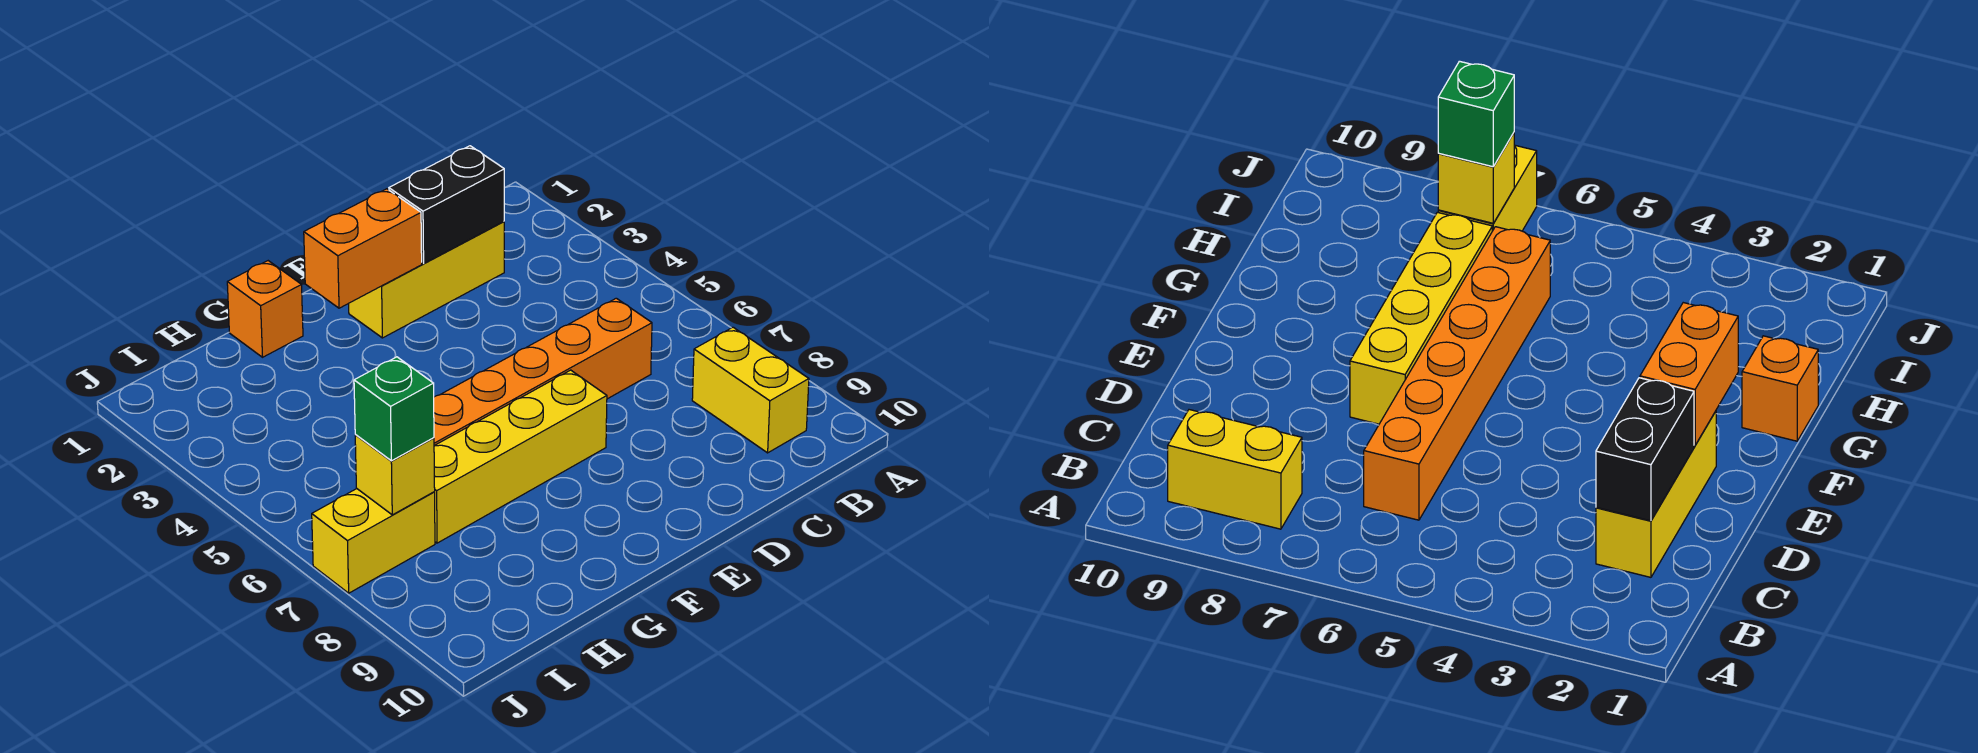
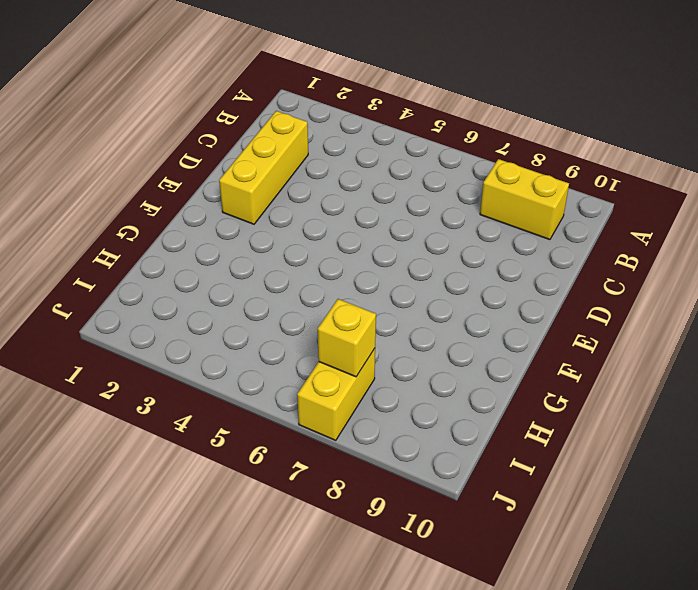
none -> orange brick C6:H6 level 1
none -> yellow brick E7:H7 level 1

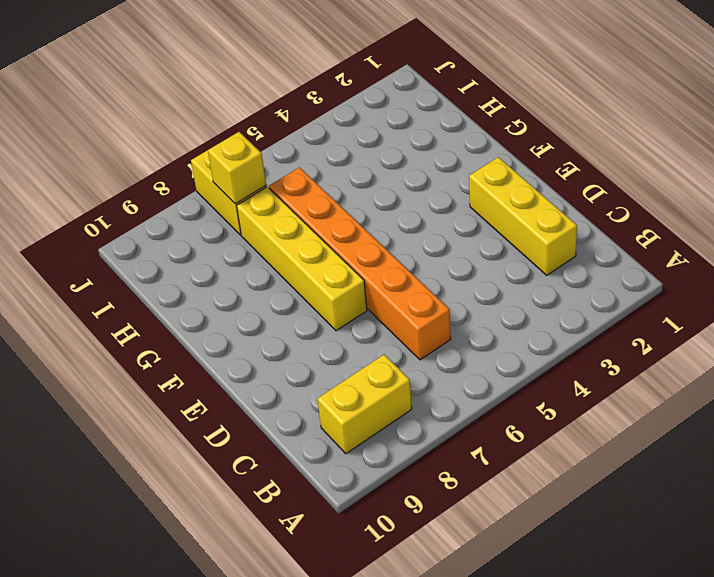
none -> orange brick G1 level 1
none -> black brick C2:D2 level 2

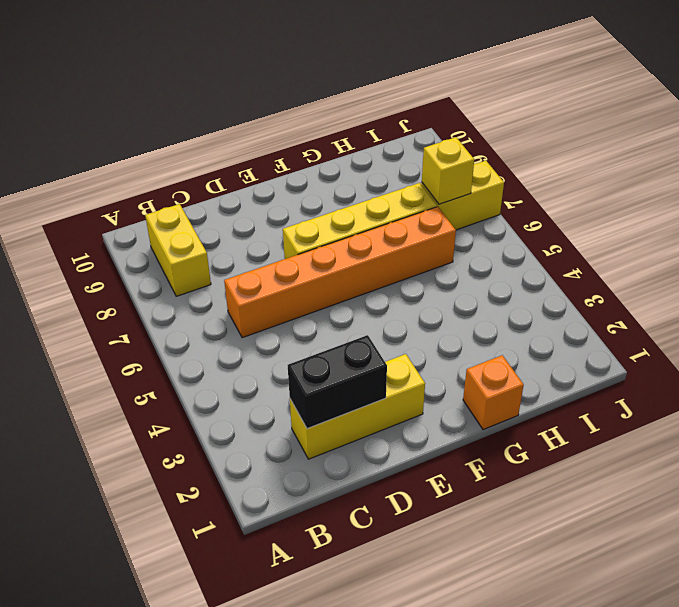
none -> orange brick E2:F2 level 2
none -> green brick I7 level 3

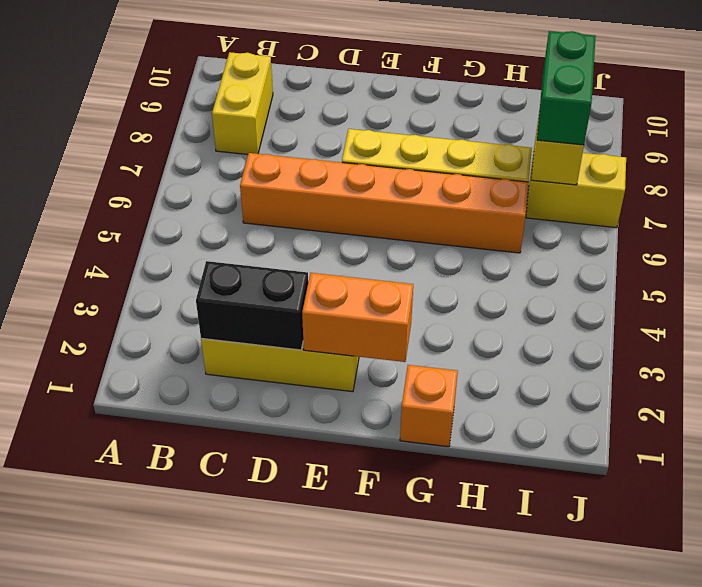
green brick I7:I8 level 3 -> green brick I7 level 3

